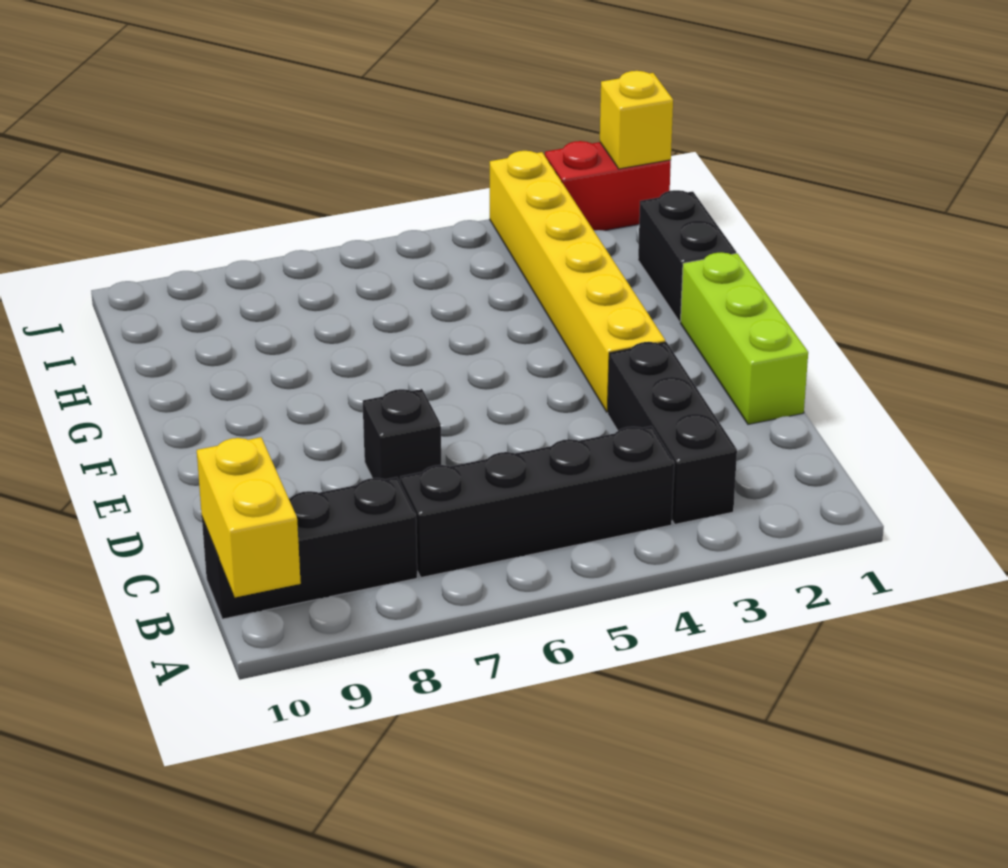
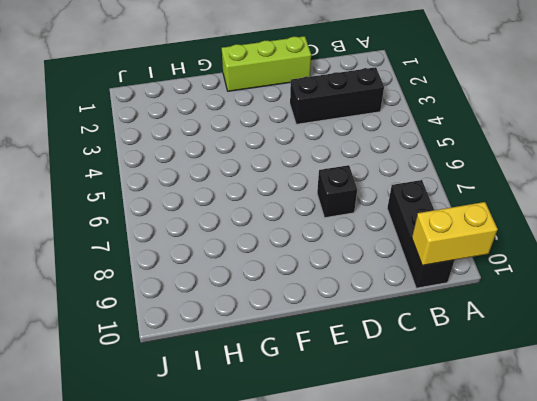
none -> black brick B4:B7 level 1
none -> yellow brick E3:J3 level 1

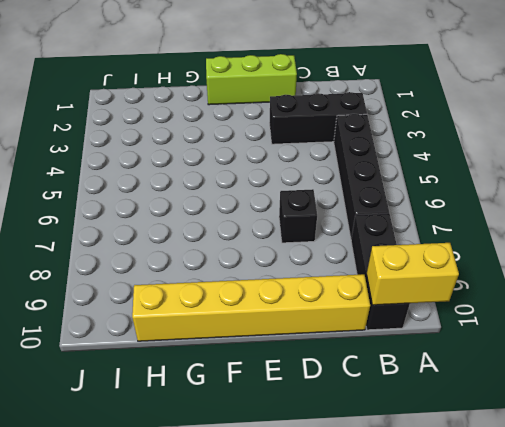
yellow brick C10:H10 level 1 -> yellow brick E3:J3 level 1
none -> black brick G1:H1 level 1
none -> red brick J1:J2 level 1

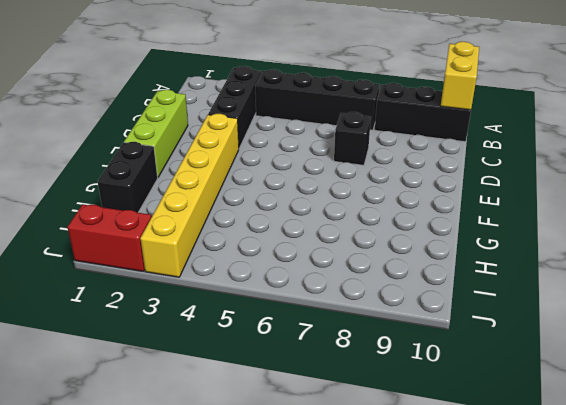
none -> yellow brick J1 level 2

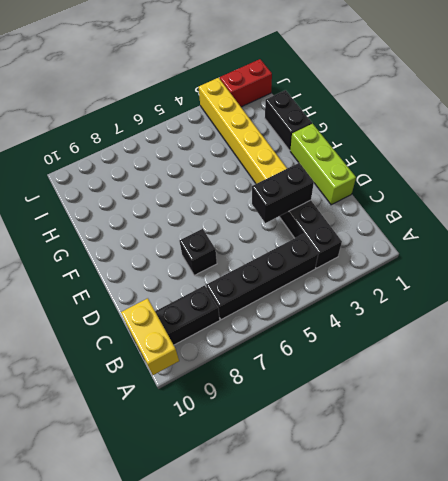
black brick D3:D4 level 2 -> none
none -> yellow brick J1 level 2

